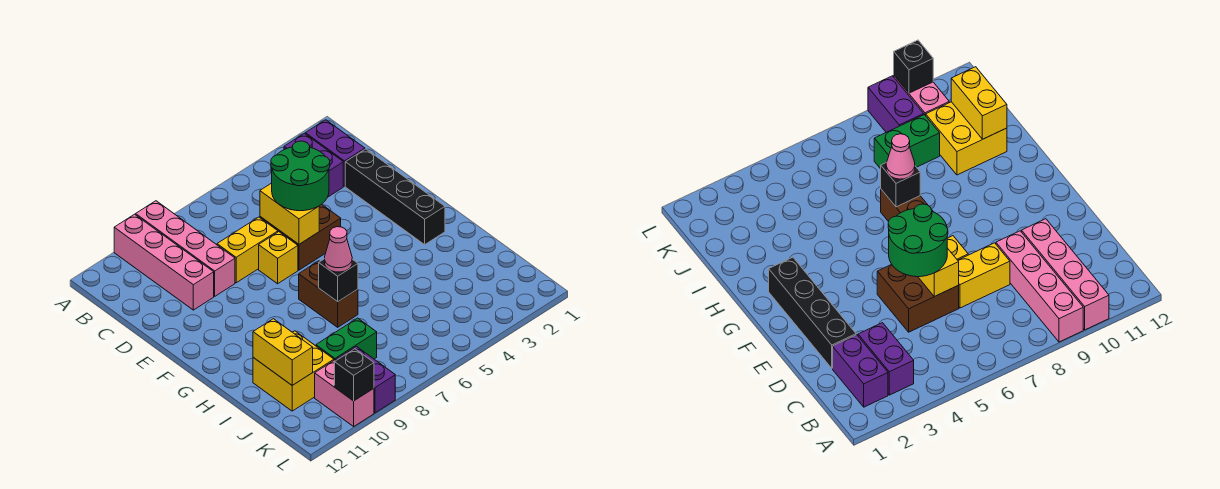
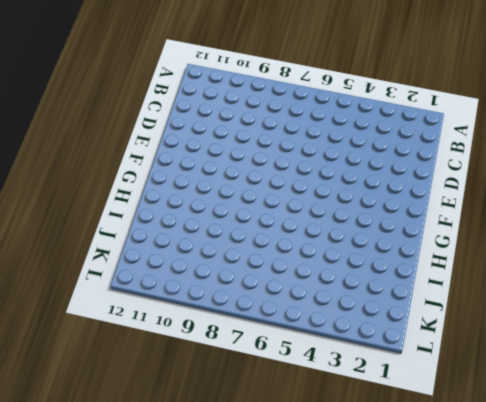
none -> pink brick A9:D9 level 1
none -> pink brick A10:D10 level 1
none -> purple brick B2:C2 level 1

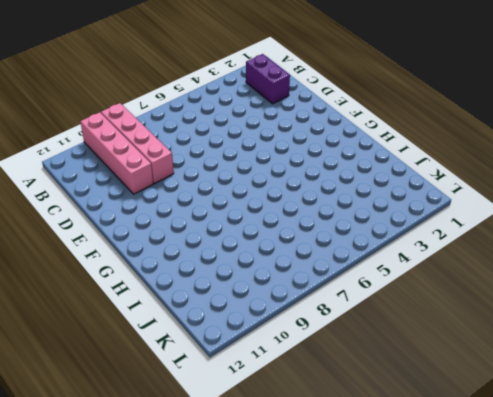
none -> purple brick B3:C3 level 1
none -> black brick D2:G2 level 1
none -> brown brick D5:E6 level 1

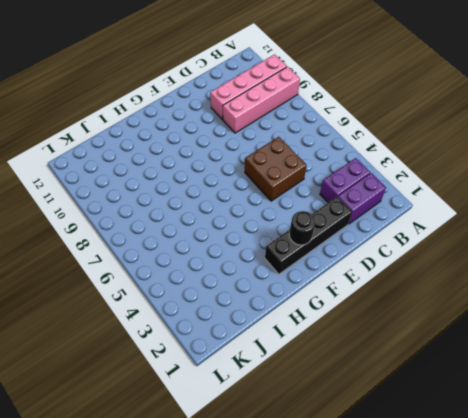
black round brick F2 level 2 -> none
none -> yellow brick D7:D8 level 1
none -> yellow brick E7 level 1
none -> brown brick G7:H7 level 1

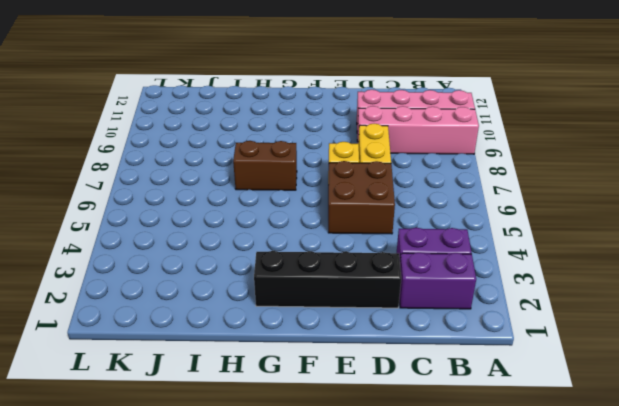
none -> yellow brick I10:J11 level 1
none -> green brick J8:J9 level 1
none -> purple brick K9:L9 level 1

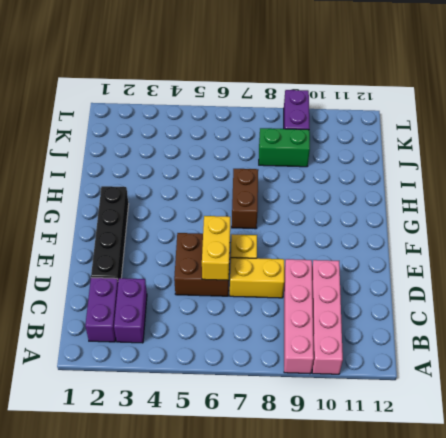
none -> yellow brick I10:J11 level 1
none -> pink brick K10:L10 level 1
none -> black brick H7 level 2

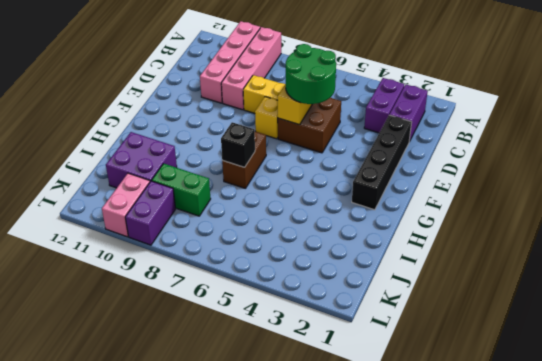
purple brick I10:J11 level 1 -> yellow brick I10:J11 level 1
none -> yellow brick I11:J11 level 2
none -> black brick L10 level 2
none -> pink cone H7 level 3

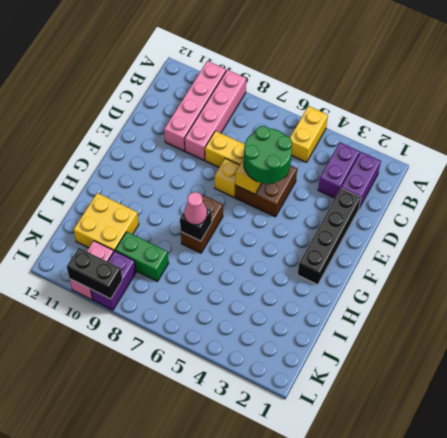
yellow brick A5:B5 level 1 -> yellow brick I11:J11 level 2
black brick L9:L10 level 2 -> black brick L10 level 2

